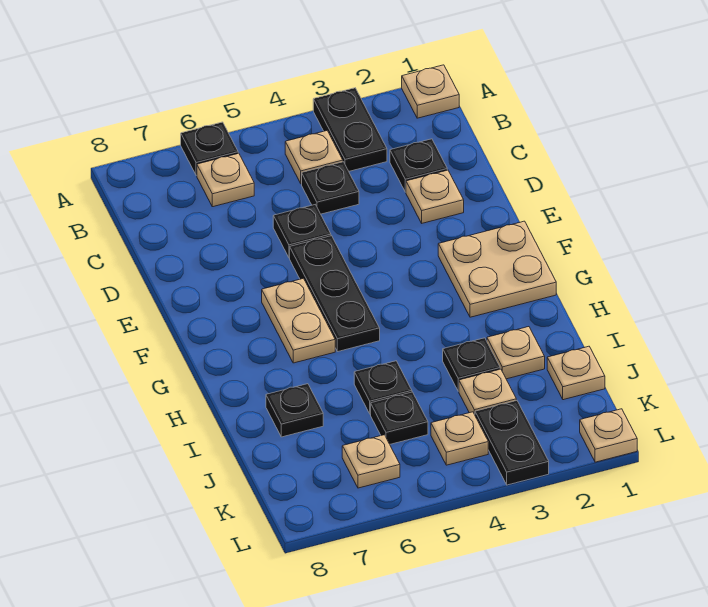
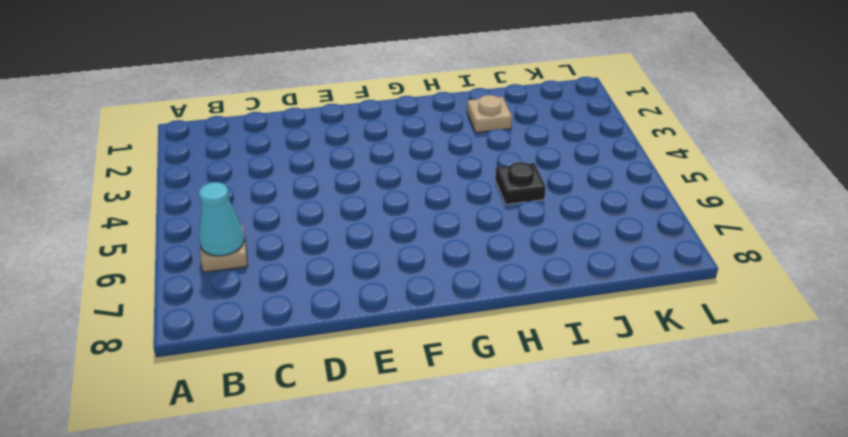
cyan cone B6 level 2 -> none
none -> tan plate A1 level 1
none -> black plate A3:B3 level 1
none -> black plate A6 level 1

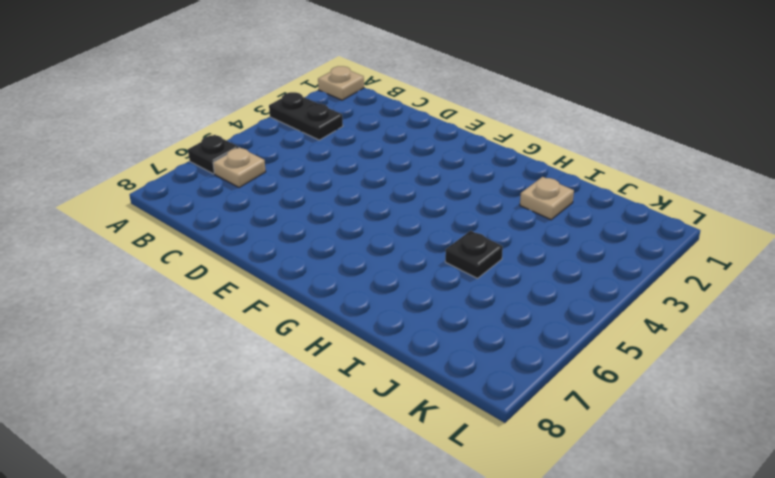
none -> tan plate B4 level 1
none -> black plate C2 level 1
none -> black plate C4 level 1

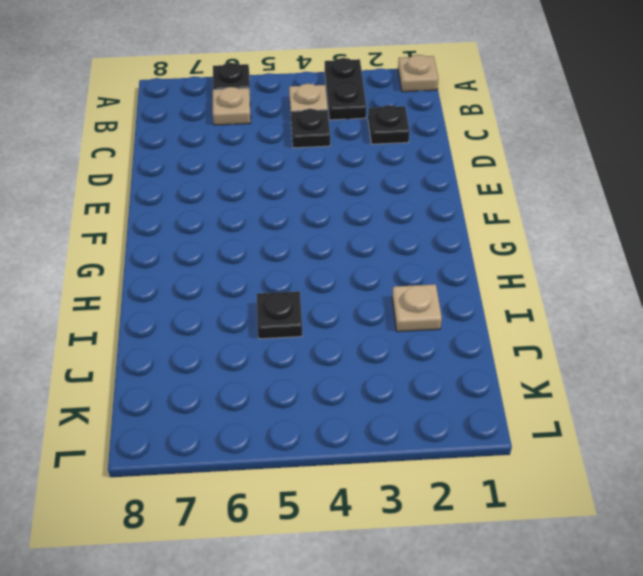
none -> tan plate D2 level 1
none -> black plate D5 level 1
none -> black plate E5:G5 level 1

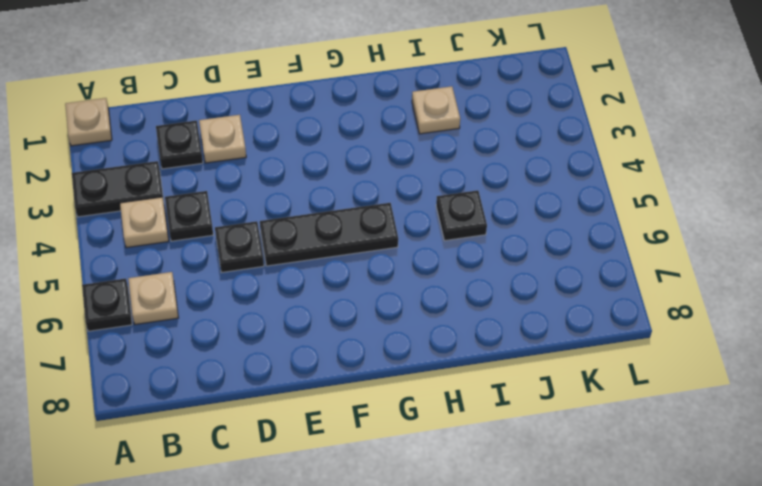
none -> tan plate F1:G2 level 1
none -> tan plate F6:G6 level 1
none -> black plate I3 level 1

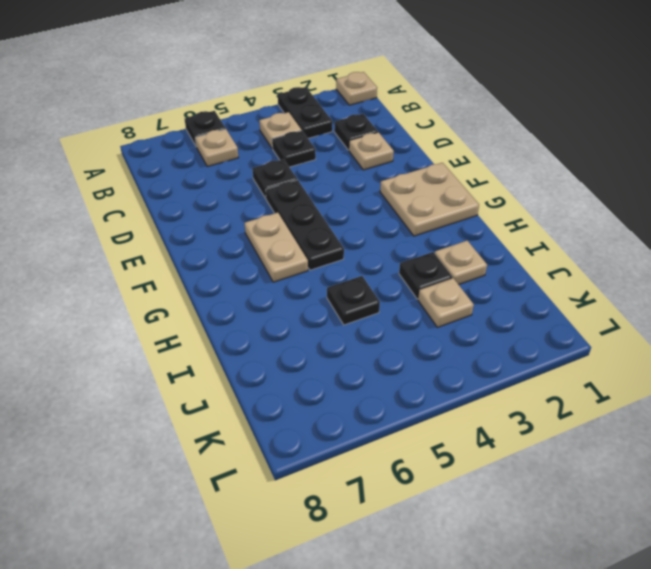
none -> black plate I7 level 1
none -> tan plate J1 level 1
none -> black plate J5 level 1

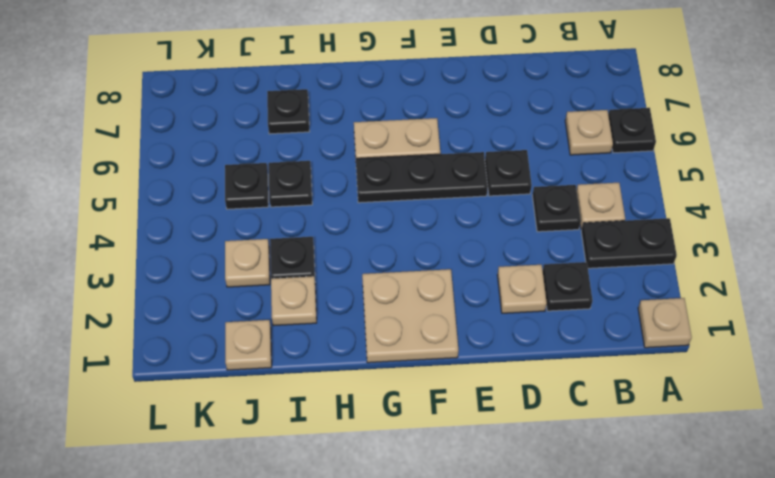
none -> black plate K3:L3 level 1
none -> tan plate K4 level 1
none -> tan plate K6 level 1

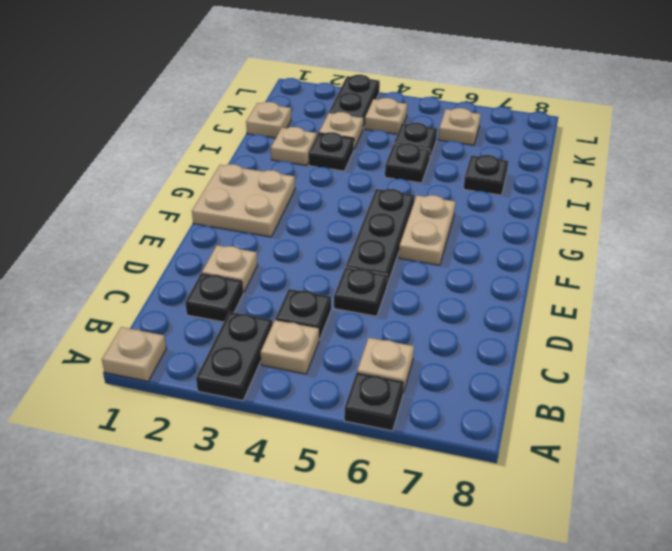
none -> tan plate L1 level 1

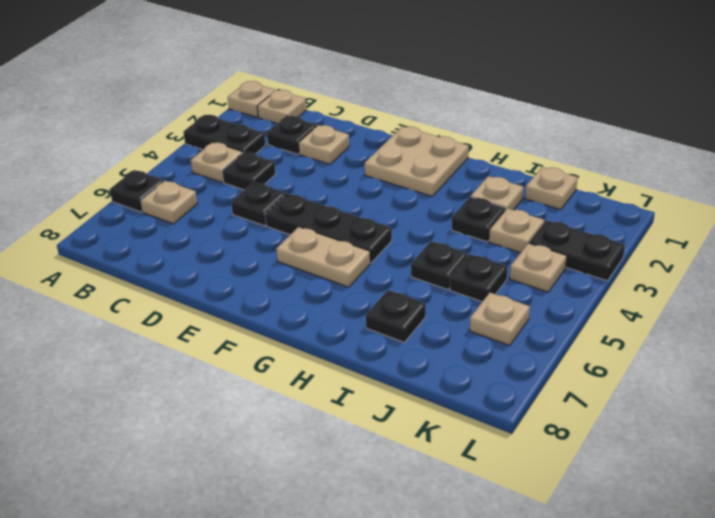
tan plate B1 level 1 -> tan plate L1 level 1

